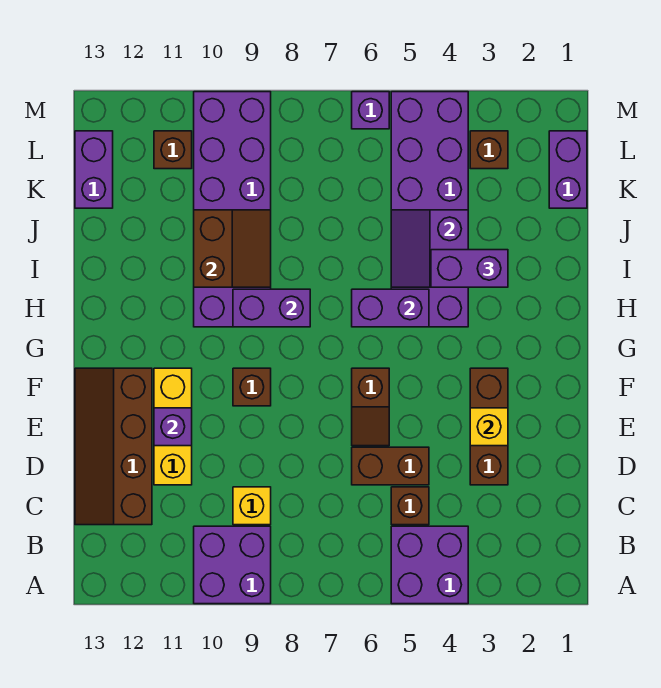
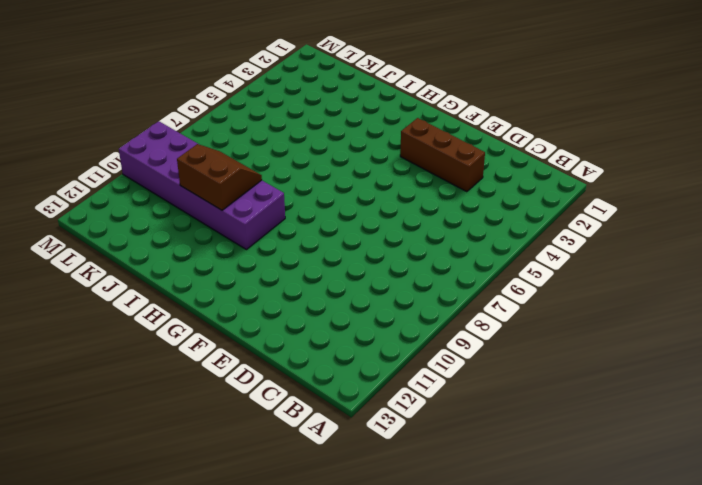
none -> purple brick A4:B5 level 1
none -> purple brick A9:B10 level 1
none -> brown brick C5 level 1

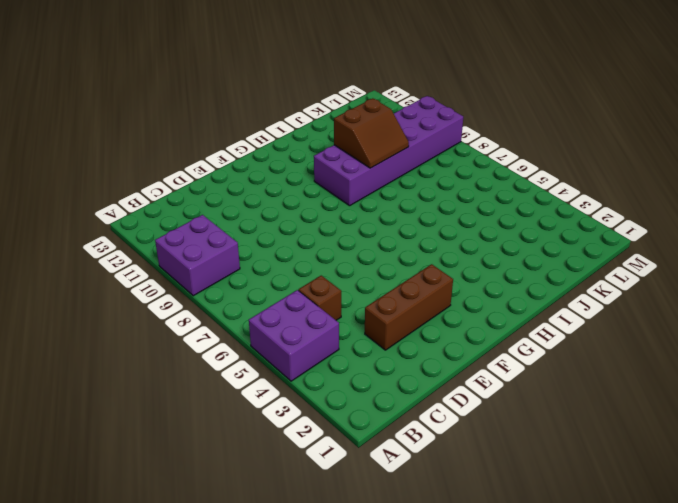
none -> yellow brick C9 level 1
none -> brown slope C12:F13 level 1 top 12
none -> brown brick D5:D6 level 1

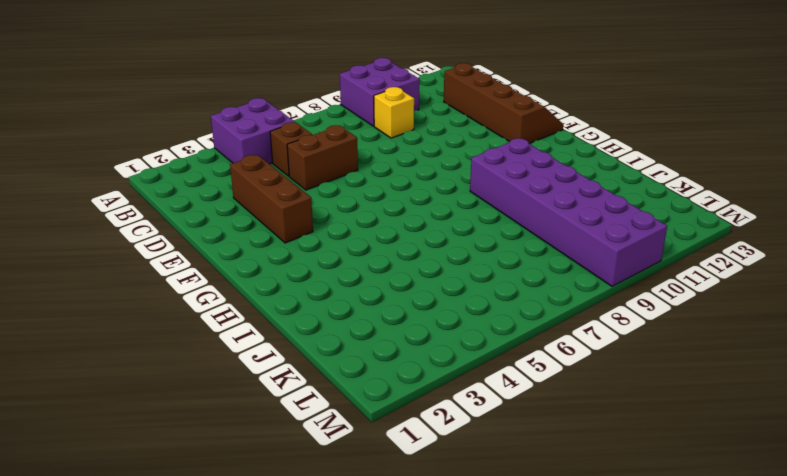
none -> yellow brick D11:F11 level 1
none -> brown slope E6:F6 level 1 top F
none -> brown brick F9 level 1

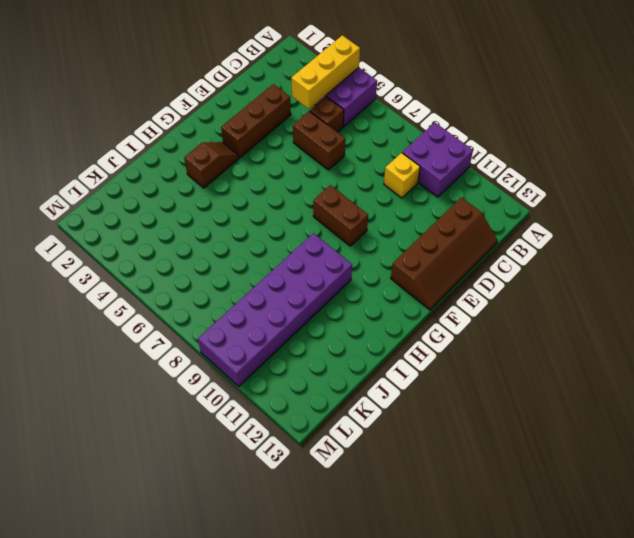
yellow brick A4:C4 level 2 -> yellow brick D11:F11 level 1
brown brick F8:F9 level 1 -> brown brick F9 level 1
brown slope G3:H3 level 1 top H -> brown slope E6:F6 level 1 top F
none -> purple brick H4:M5 level 1
none -> purple brick K1:L1 level 1
none -> purple brick K13:L13 level 1

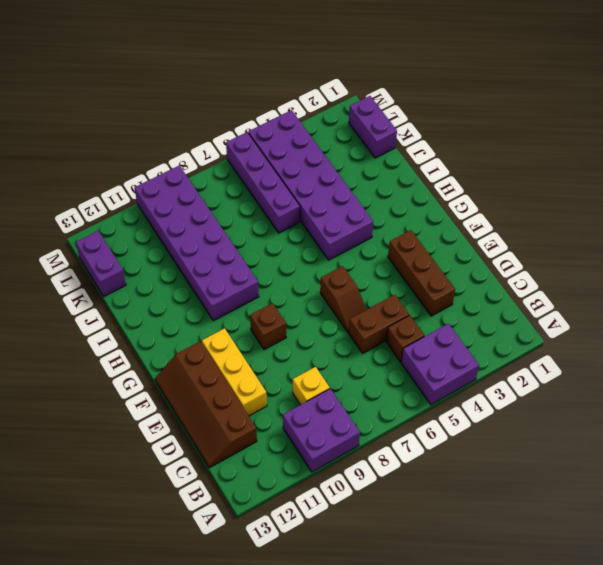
purple brick J6:M6 level 1 -> purple brick M6 level 1
none -> brown brick L3 level 1
none -> brown brick L11 level 1
none -> yellow brick E3 level 2

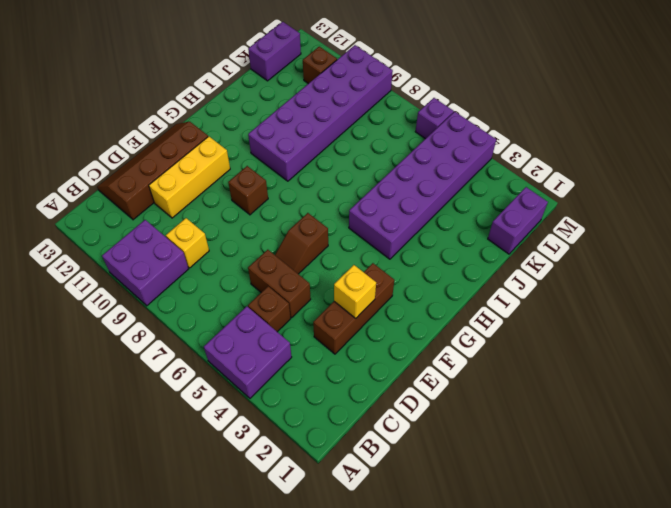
none -> brown brick L3 level 1
none -> purple brick E11 level 2
none -> purple brick H5:H6 level 2

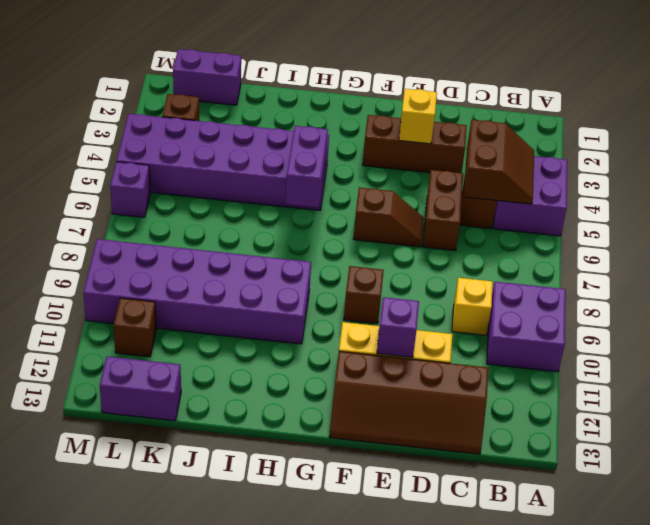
brown slope B4:C5 level 2 top C -> brown slope I9:J10 level 2 top 10
none -> purple brick H8:H9 level 2
none -> purple slope I4:J5 level 2 top 4
none -> purple brick I3:I4 level 3

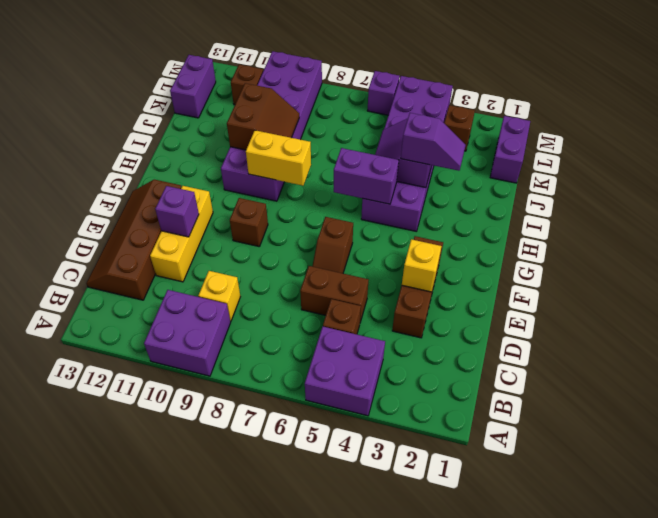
yellow brick H8:H9 level 2 -> purple brick H8:H9 level 2
purple slope I3:I4 level 3 top 4 -> purple brick I3:I4 level 3

